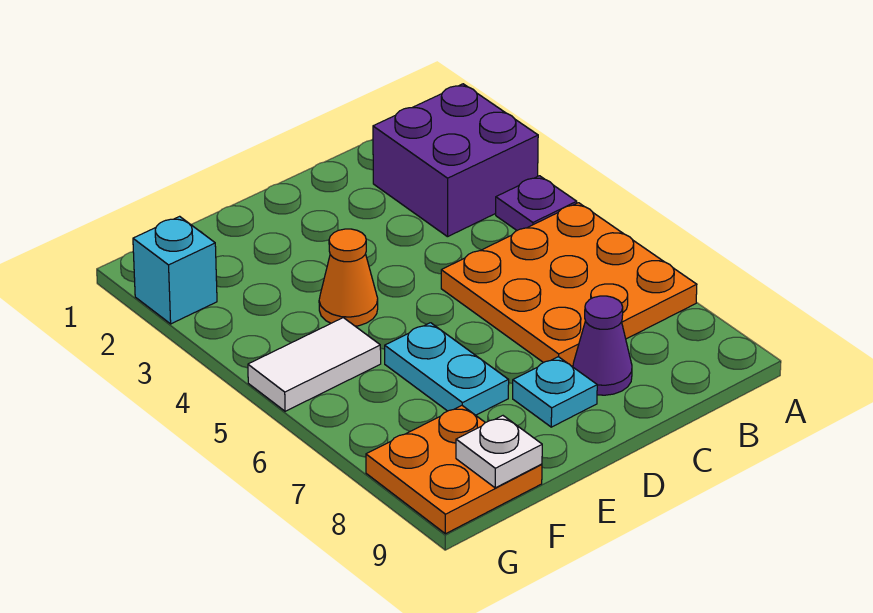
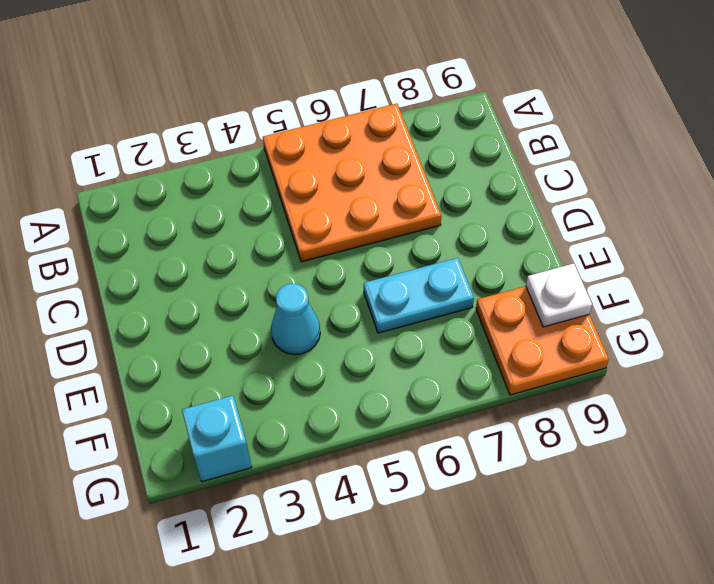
cyan cone E4 level 1 -> orange cone E4 level 1
none -> purple brick A2:B3 level 1
none -> purple plate A4 level 1

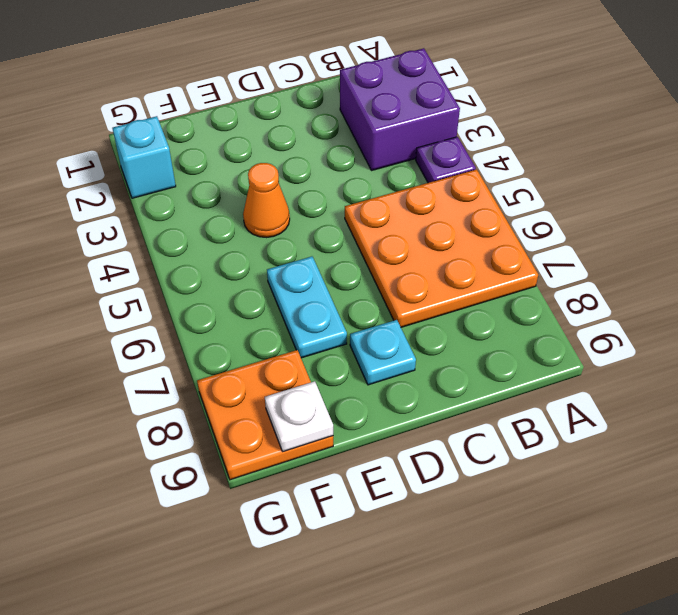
none -> purple cone C8 level 1
none -> white tile F5:G5 level 1

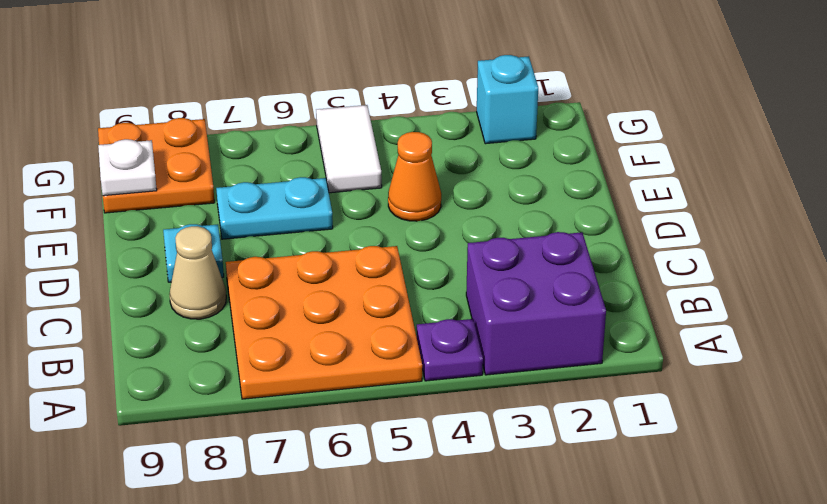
tan cone C8 level 1 -> purple cone C8 level 1

